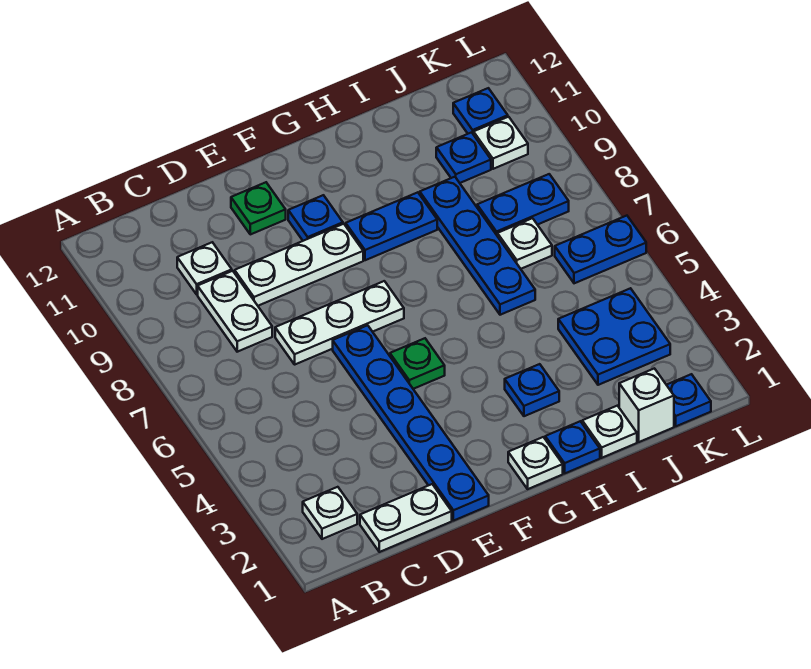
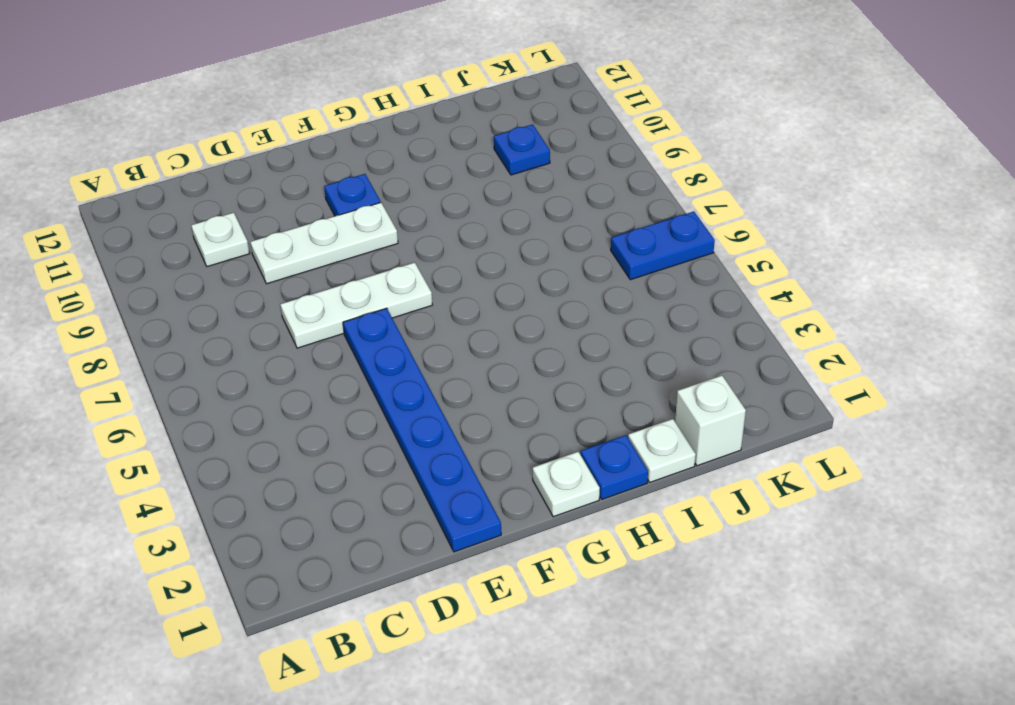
none -> white plate B2 level 1
none -> white plate C1:D1 level 1
none -> white plate C8:C9 level 1

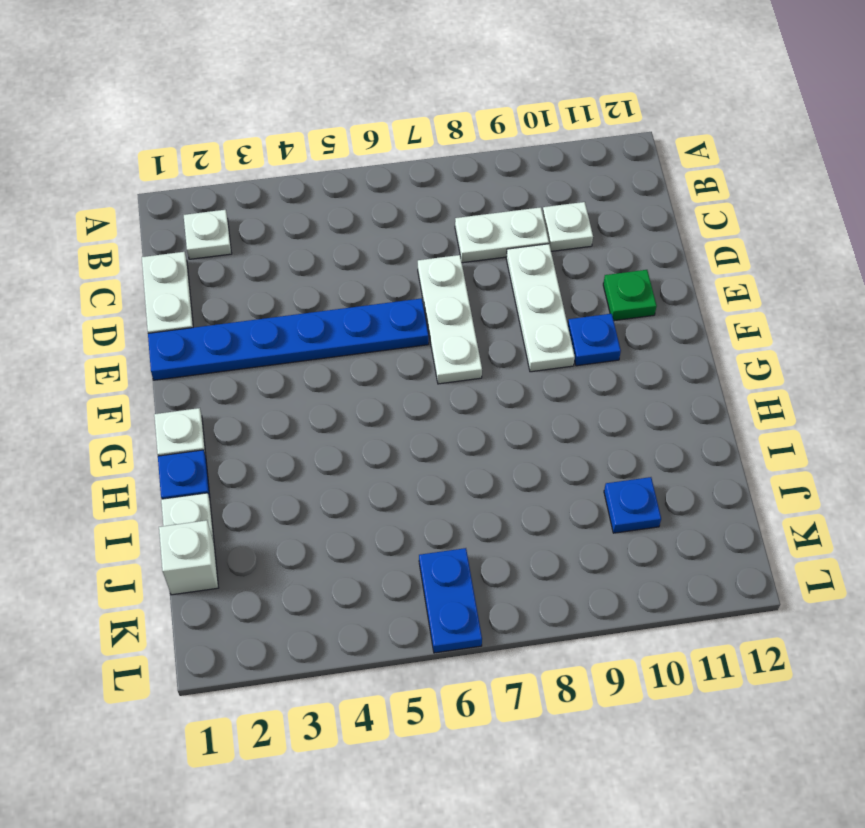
none -> green plate F5 level 1
none -> blue plate G9:H9 level 1
none -> blue plate H3 level 1

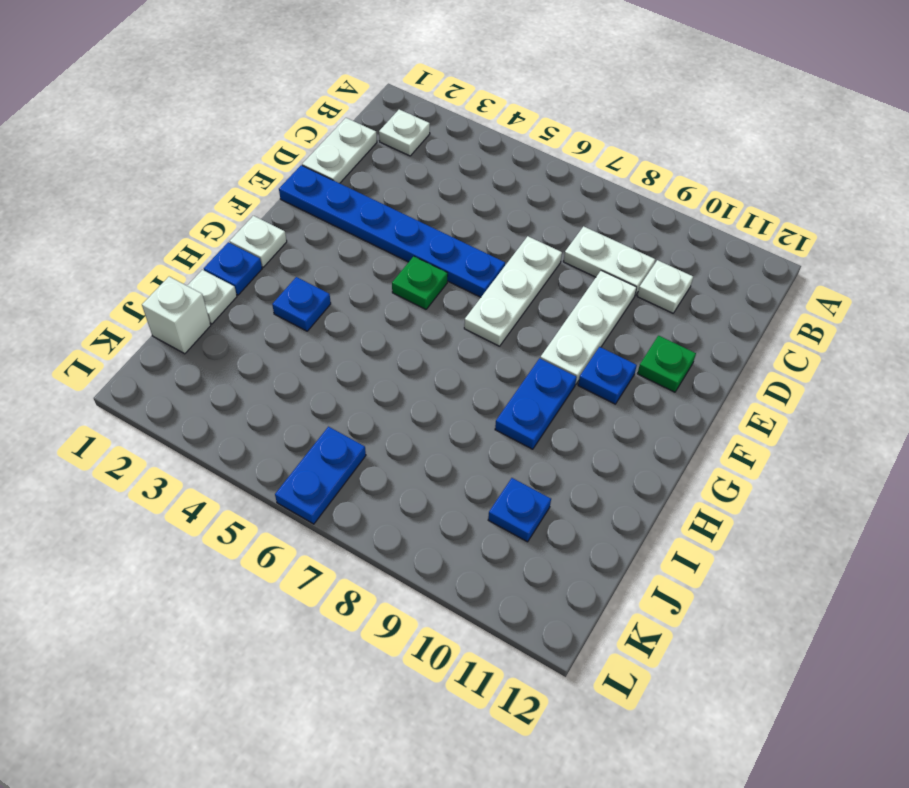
none -> blue plate I6:I9 level 1
none -> blue plate J3:K4 level 1
none -> white plate J7 level 1

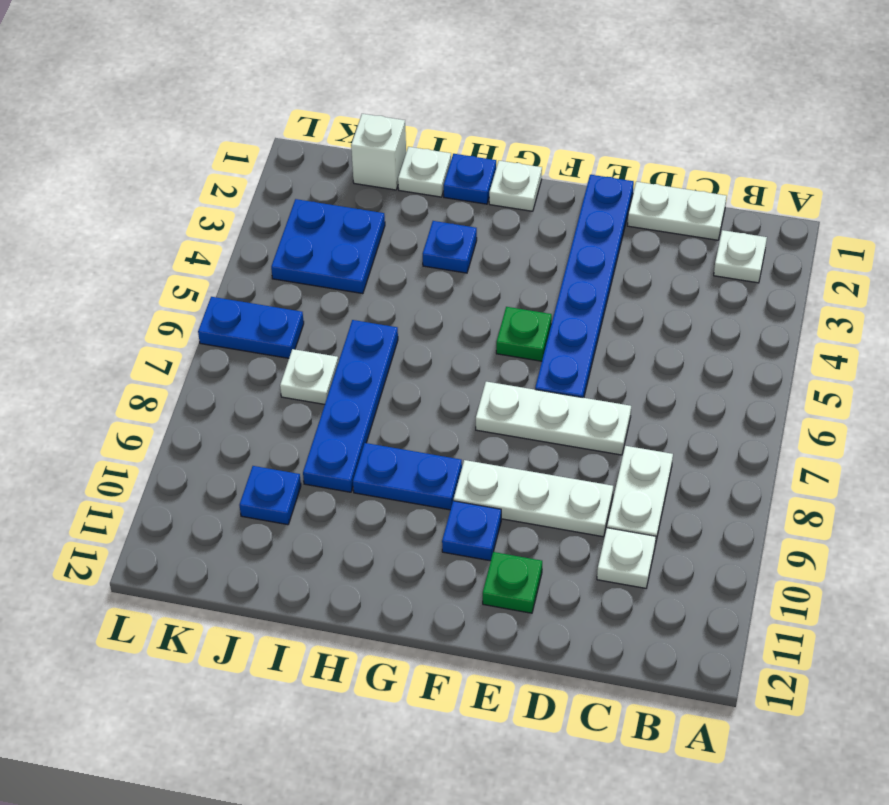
none -> blue plate J8:K8 level 1
none -> blue plate K1 level 1
none -> white plate K10 level 1

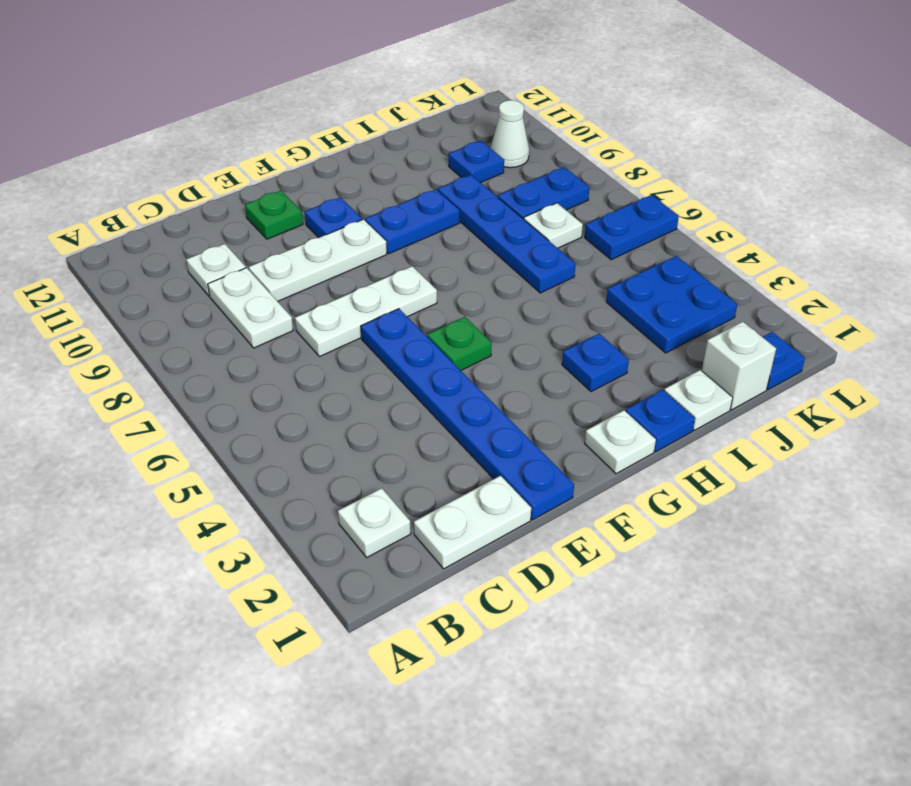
white cone K10 level 1 -> white plate K10 level 1
none -> blue plate K11 level 1

